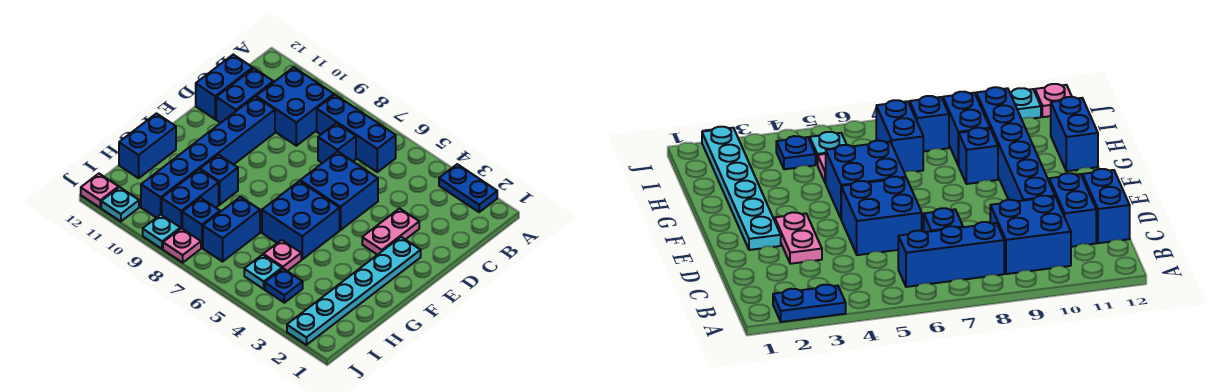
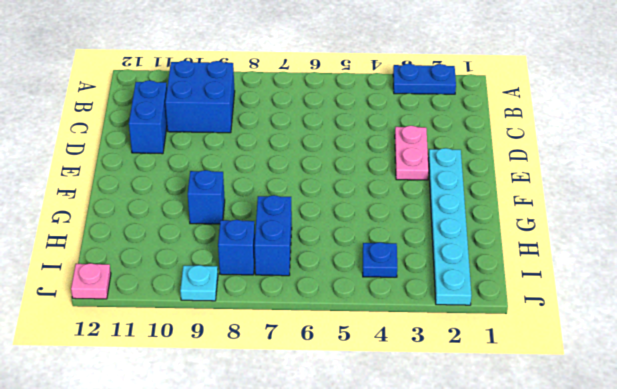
none -> blue brick B6:B8 level 1
none -> blue brick C7 level 1
none -> blue brick C12:D12 level 1

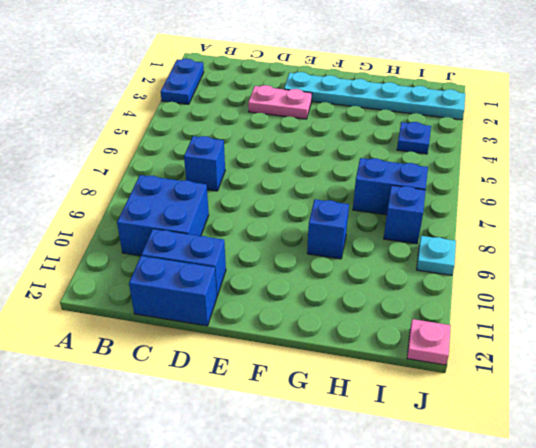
none -> blue brick B6:B8 level 1
none -> blue brick D5:E6 level 1
none -> blue brick D10:I10 level 1

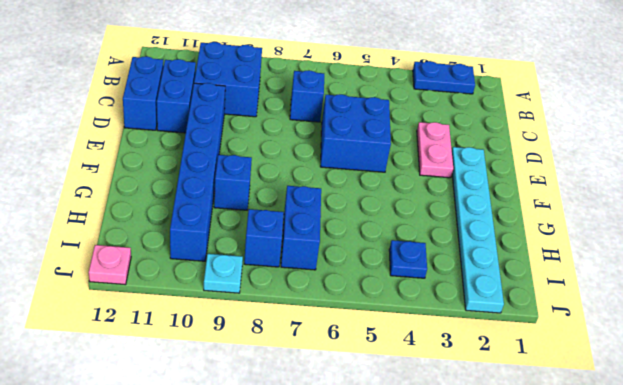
none -> blue brick B6:B8 level 1
none -> blue brick F5:G6 level 1
none -> blue brick G12:H12 level 1

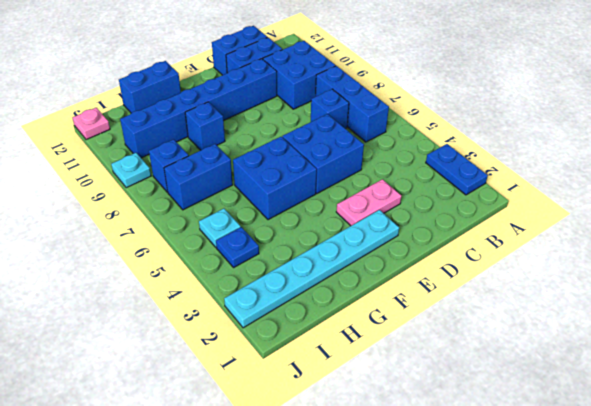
none -> pink plate H5 level 1
none -> blue brick H9:I9 level 1
none -> pink plate J8 level 1

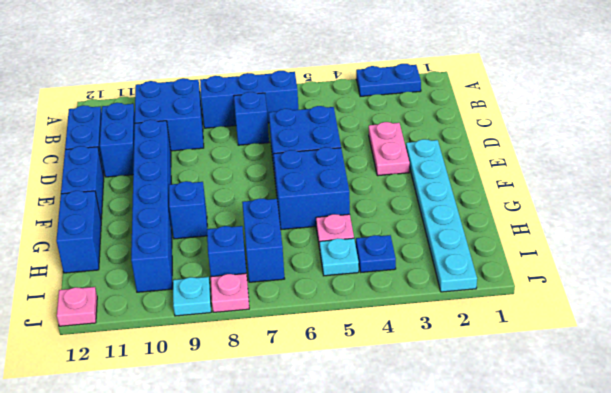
blue brick E12:F12 level 1 -> blue brick H9:I9 level 1
none -> cyan plate J11 level 1

